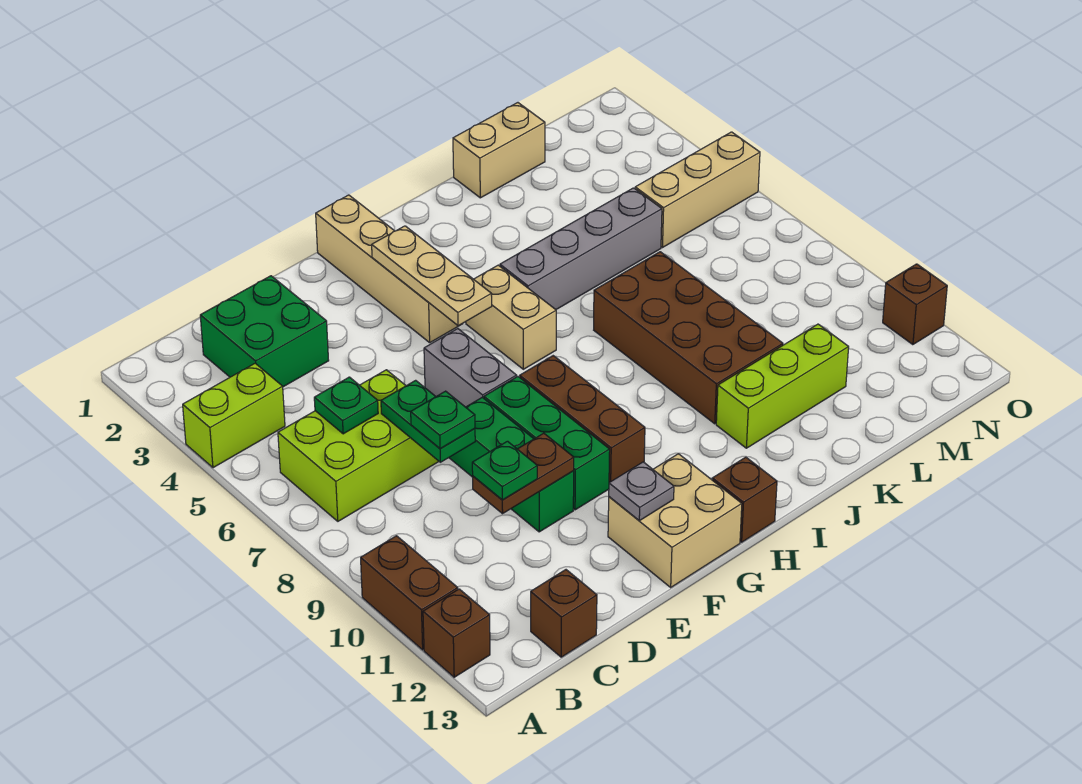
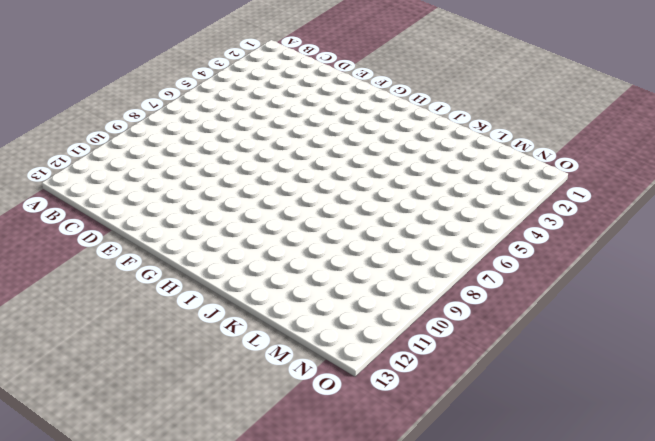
none -> lime brick A4:B4 level 1
none -> brown brick A10:A11 level 1
none -> brown brick A12 level 1

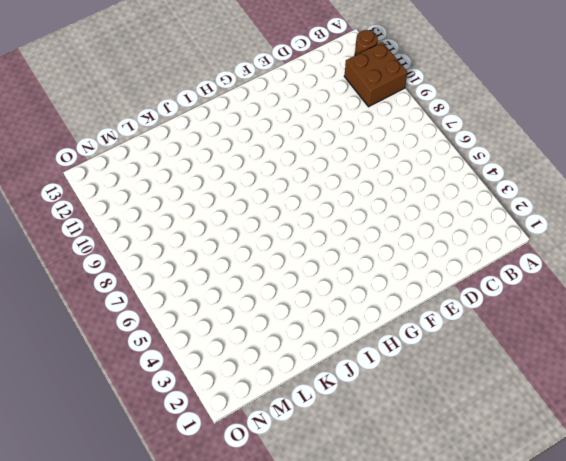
brown brick A10:B11 level 1 -> brown brick A10:A11 level 1
brown round brick A12 level 1 -> brown brick A12 level 1
none -> lime brick A4:B4 level 1
none -> lime brick B6:D7 level 1
none -> green brick C2:D3 level 1

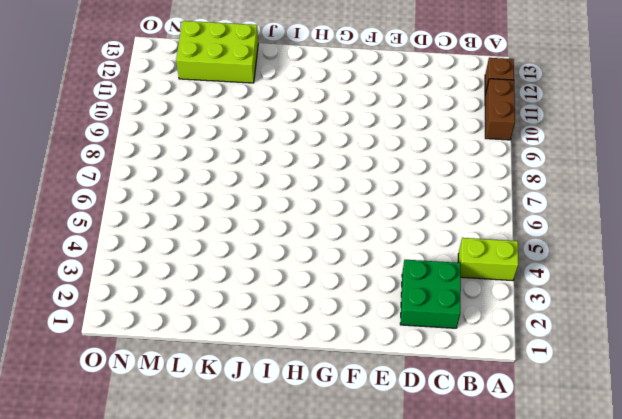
lime brick K12:M13 level 1 -> lime brick B6:D7 level 1
none -> brown brick C13 level 1
none -> green brick E8:E10 level 1
none -> grey brick F6:F7 level 1

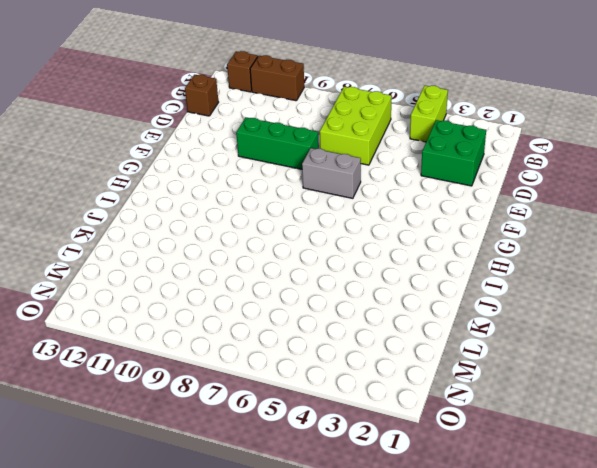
none -> green brick F8:F10 level 1
none -> tan brick F12:G13 level 1
none -> tan brick G1:G4 level 1

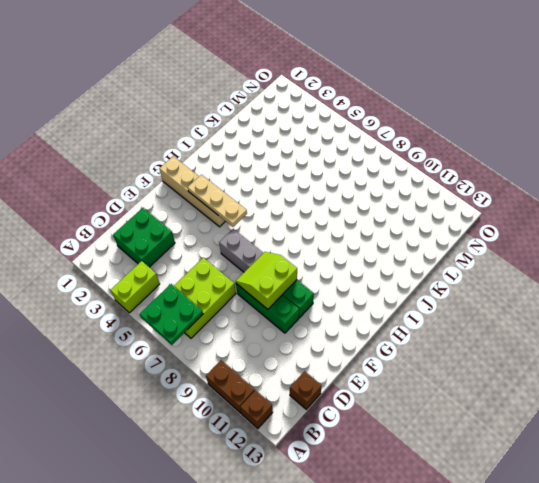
green plate A6:B7 level 2 -> none
lime slope E8:F9 level 2 top 9 -> none
none -> tan brick F12:G13 level 1
none -> brown brick G8:G10 level 1
none -> tan brick H5:H6 level 1

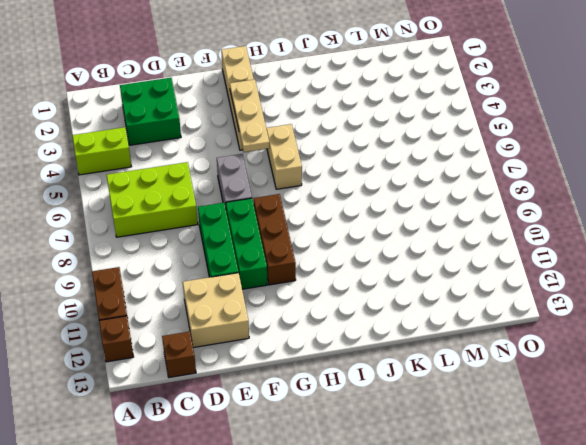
tan brick D11:E12 level 1 -> tan brick F12:G13 level 1
none -> brown brick H13 level 1
none -> grey brick I5:L5 level 1
none -> brown brick J7:K10 level 1

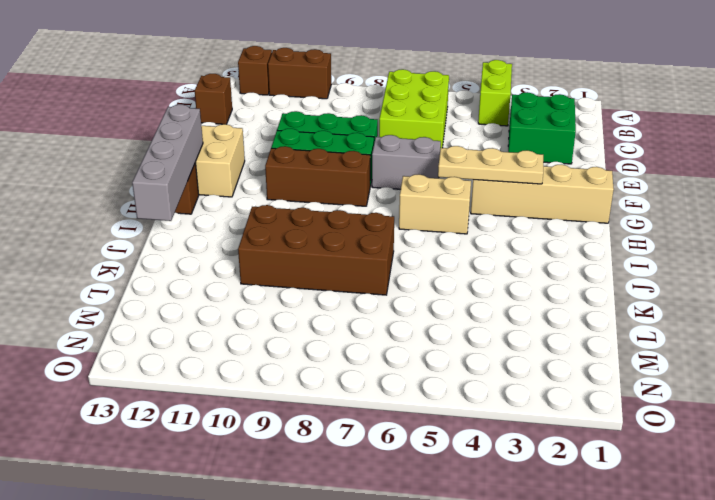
grey brick G13:J13 level 2 -> grey brick I5:L5 level 1
none -> lime brick J11:L11 level 1
none -> tan brick K1:L1 level 1
none -> tan brick M5:O5 level 1

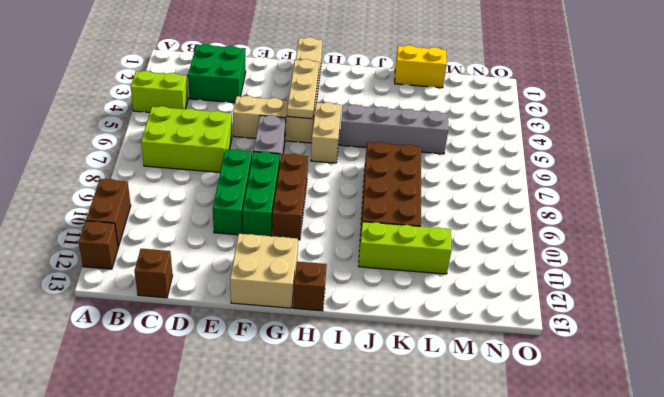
tan brick E5:G5 level 1 -> tan brick M5:O5 level 1
yellow brick K1:L1 level 1 -> tan brick K1:L1 level 1
none -> brown brick O11 level 1
none -> green plate C6 level 2
none -> green plate D7:D8 level 2

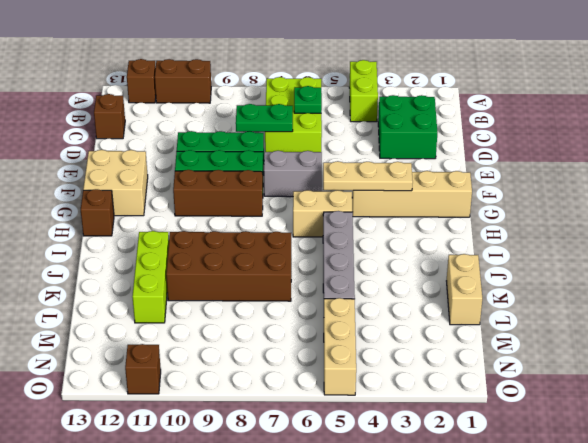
none -> brown plate D10:E10 level 2
none -> grey plate F12 level 2
none -> green plate D8 level 3

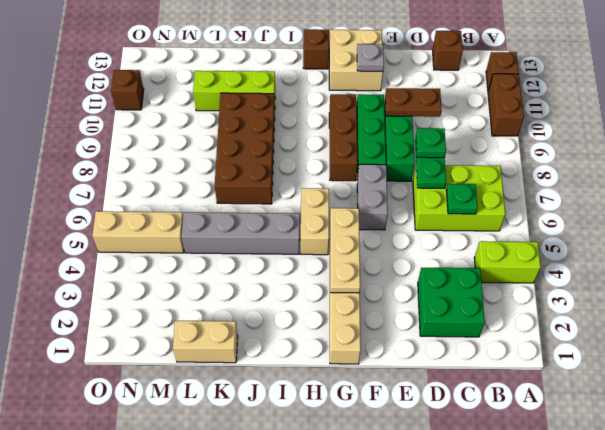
none -> green plate D10 level 3

